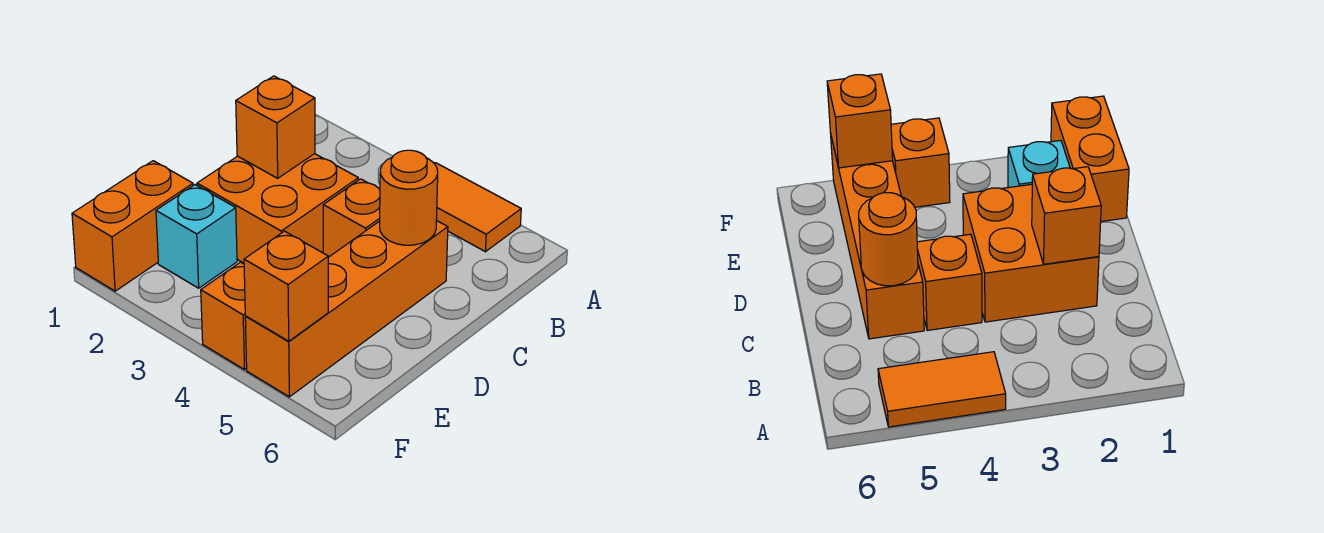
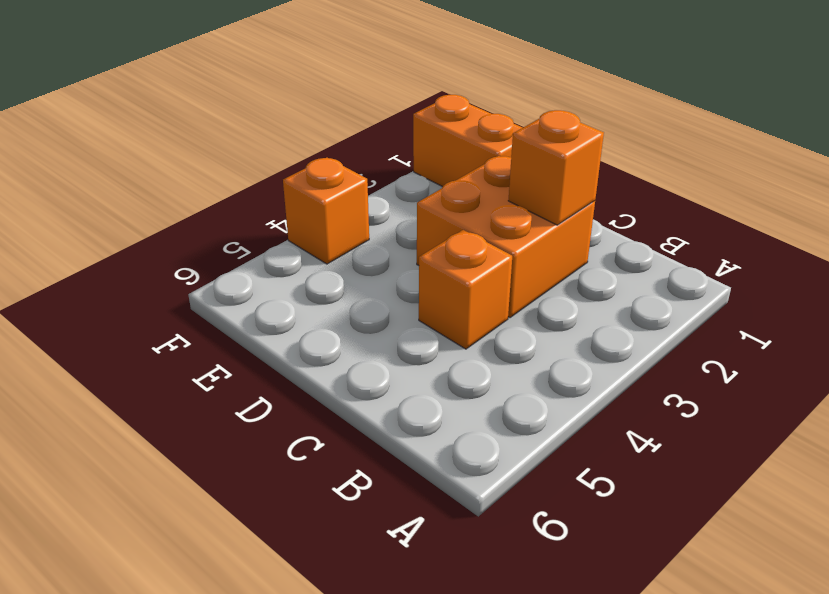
none -> orange tile A4:A5 level 1
none -> orange brick C5:F5 level 1

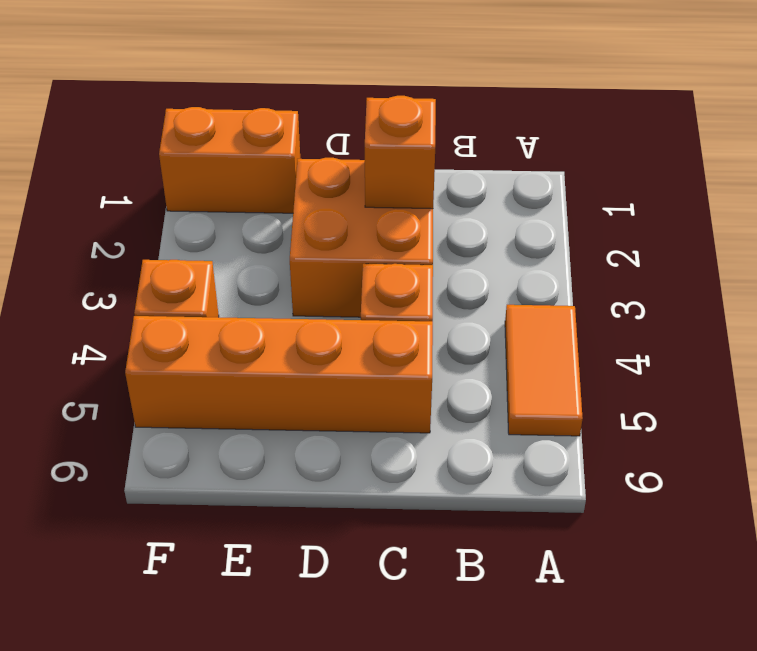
none -> cyan brick E2 level 1
none -> orange round brick C5 level 2

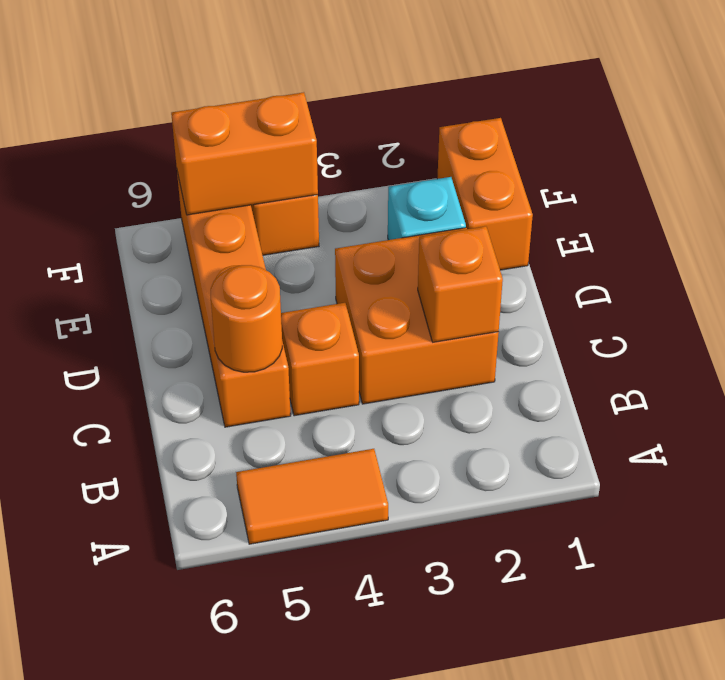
orange brick F4:F5 level 2 -> orange brick F5 level 2

